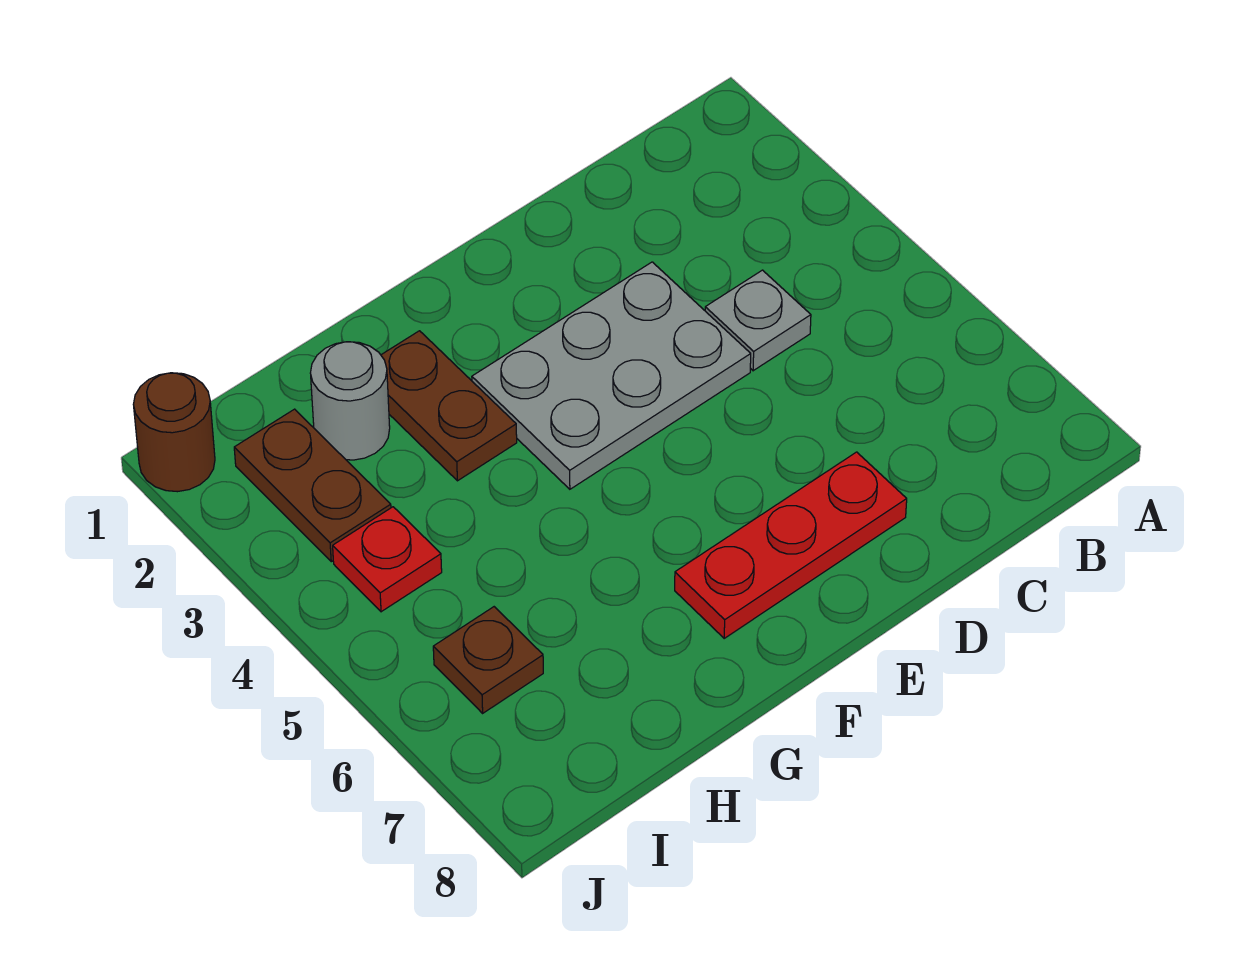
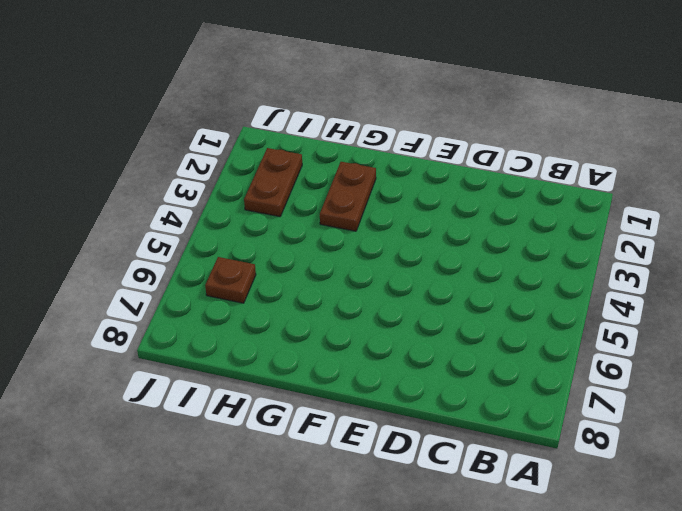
none -> grey plate C4 level 1
none -> grey plate D3:F4 level 1

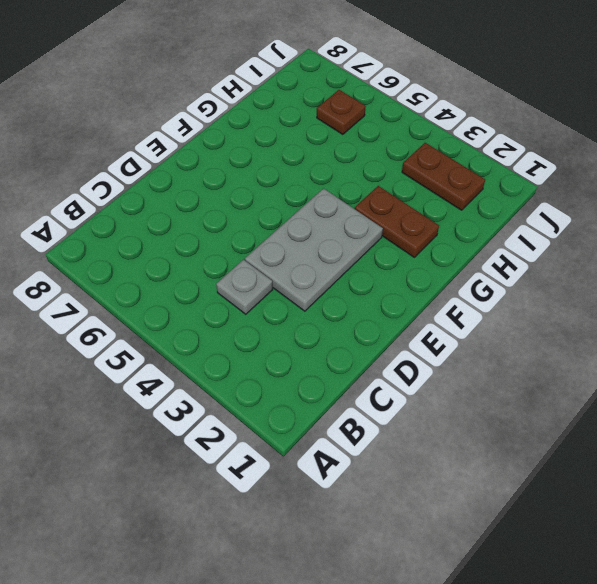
none -> red plate D7:F7 level 1
none -> grey round brick H2 level 1

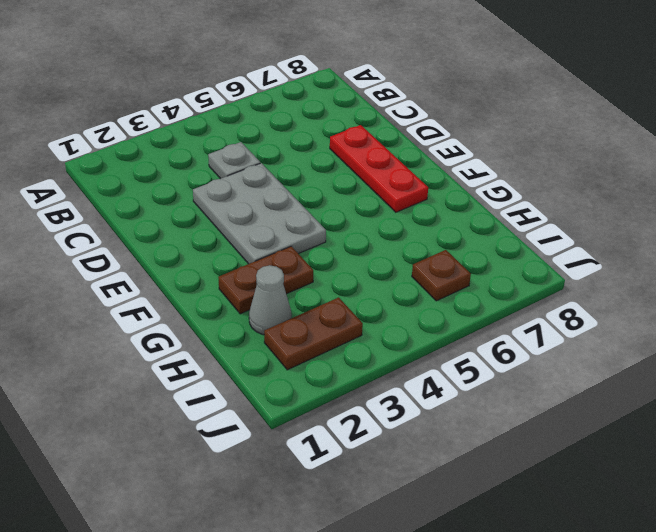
grey cone H2 level 1 -> grey round brick H2 level 1
none -> red plate I4 level 1
none -> brown round brick J1 level 1

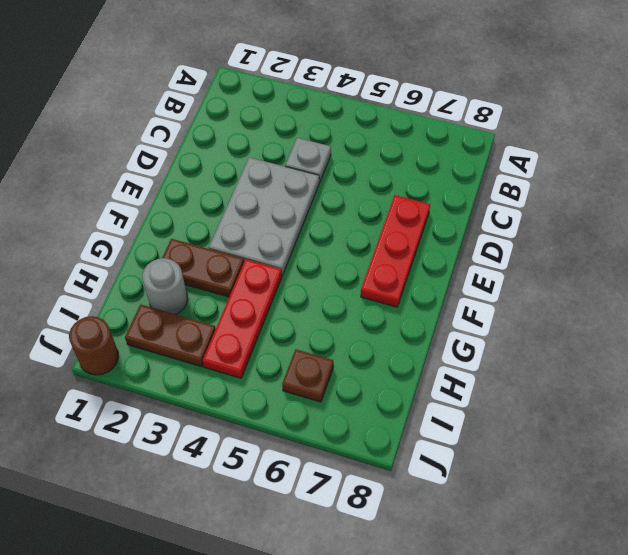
red plate G4:I4 level 1 -> red plate I4 level 1

